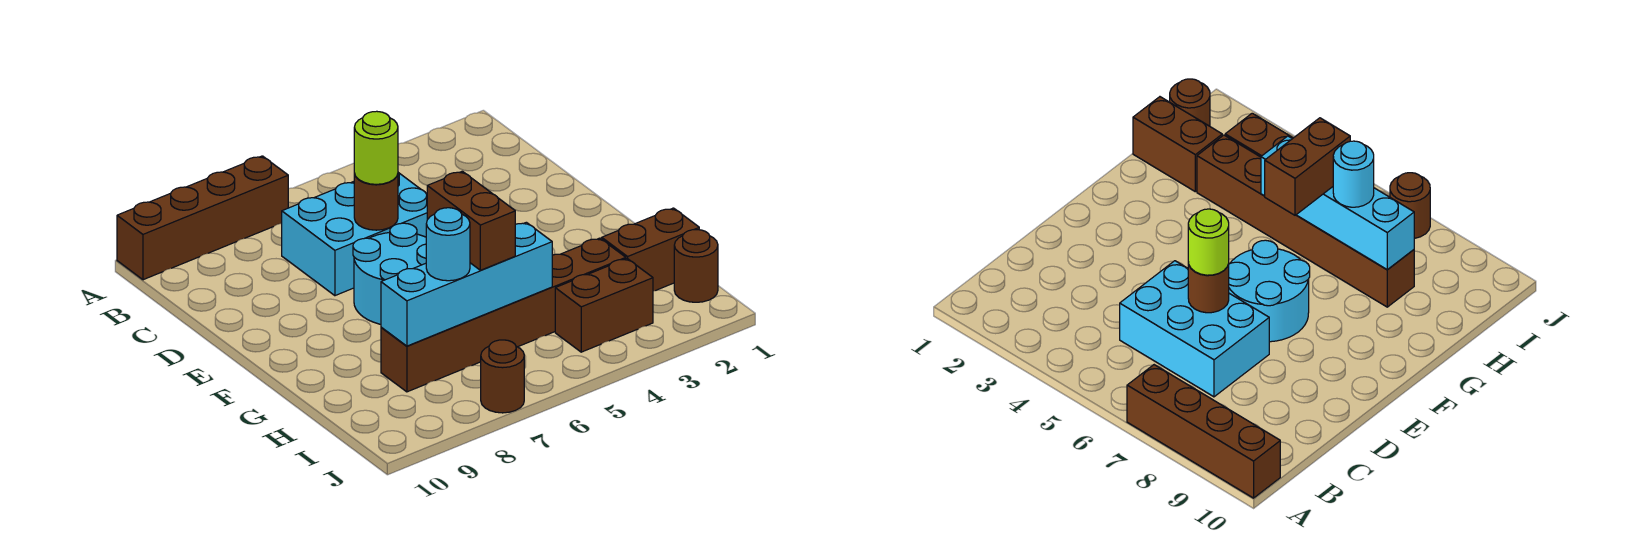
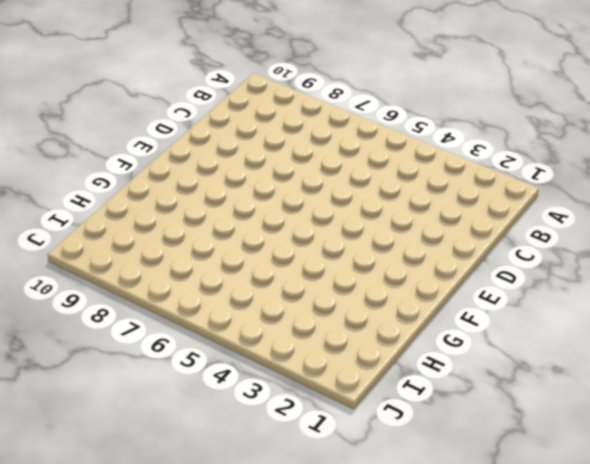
none -> brown brick A7:A10 level 1
none -> cyan brick C5:D7 level 1
none -> cyan round brick E6:F7 level 1

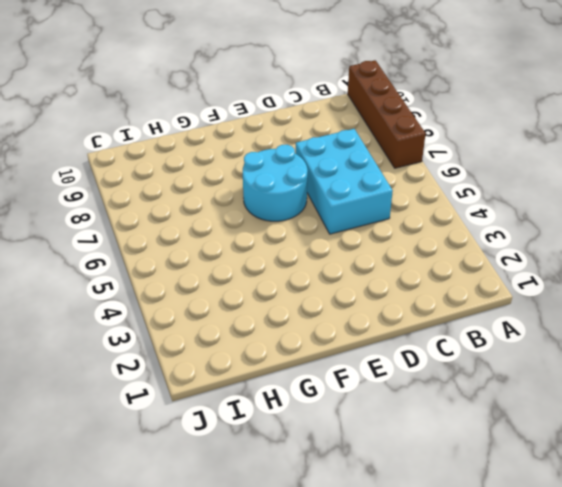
none -> brown brick H1:H2 level 1
none -> brown brick H3:H8 level 1
none -> brown round brick I1 level 1

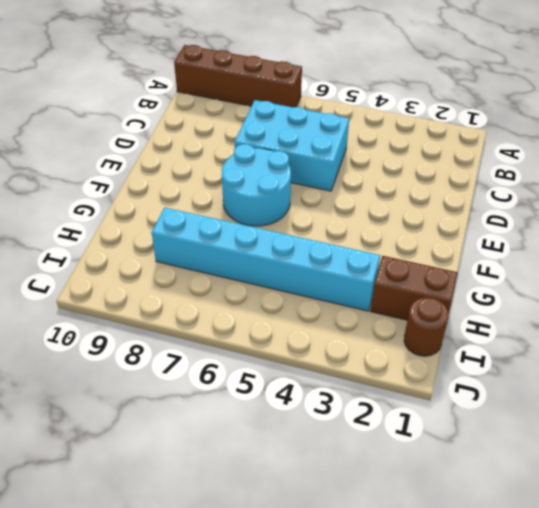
cyan brick H3:H8 level 1 -> brown brick H3:H8 level 1
none -> brown brick I3:I4 level 1
none -> brown round brick J7 level 1
none -> brown round brick D6 level 2

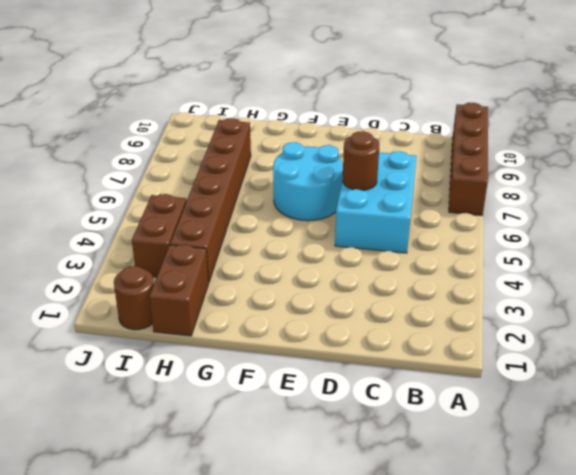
none -> brown round brick J7 level 1
none -> cyan brick H5:H8 level 2
none -> lime round brick D6 level 3

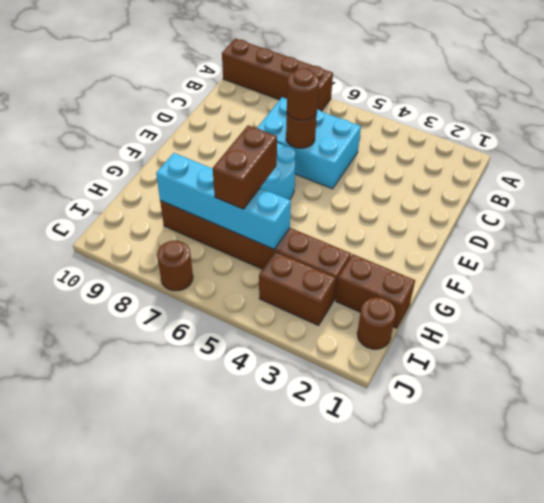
brown round brick D6 level 3 -> lime round brick D6 level 3
none -> cyan round brick H7 level 3

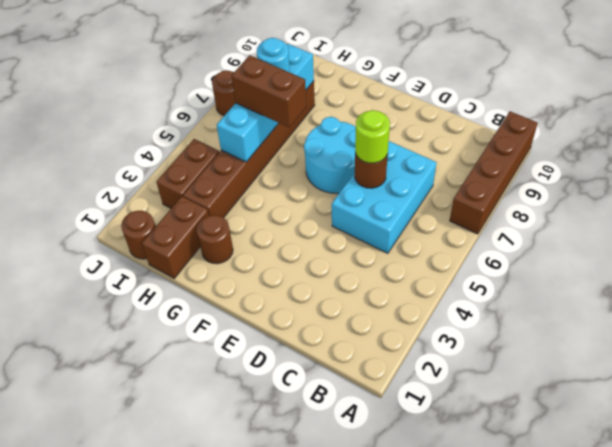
brown round brick G2 level 1 -> none

